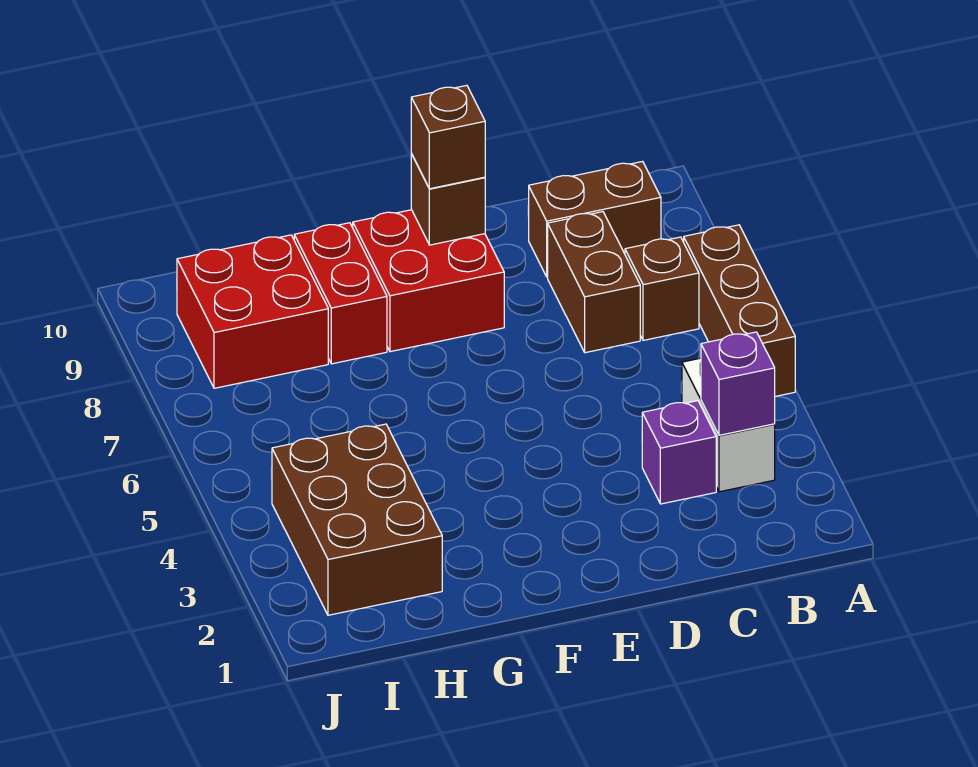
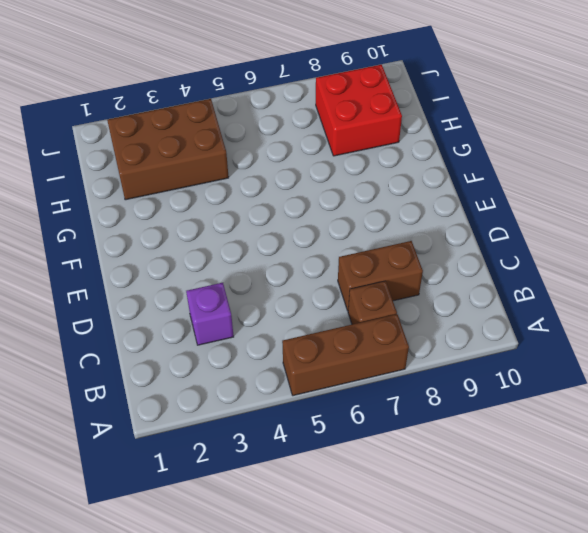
none -> white brick B3:B4 level 1
none -> brown brick B9:C9 level 1
none -> red brick E8:F9 level 1

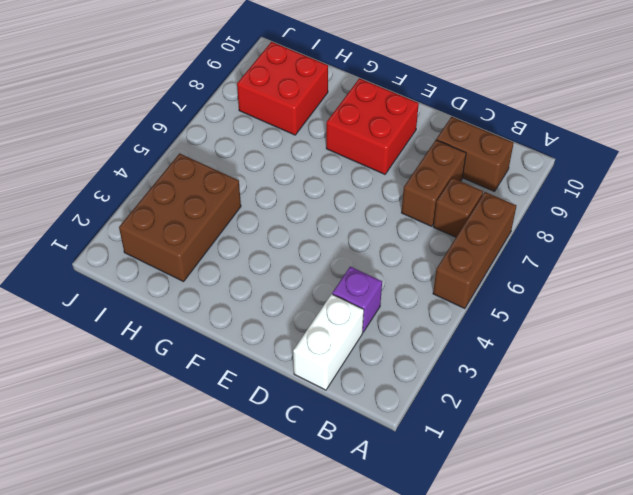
white brick C1:C2 level 1 -> white brick B3:B4 level 1
none -> red brick G8:G9 level 1
none -> purple brick B3 level 2
none -> brown brick E9 level 2

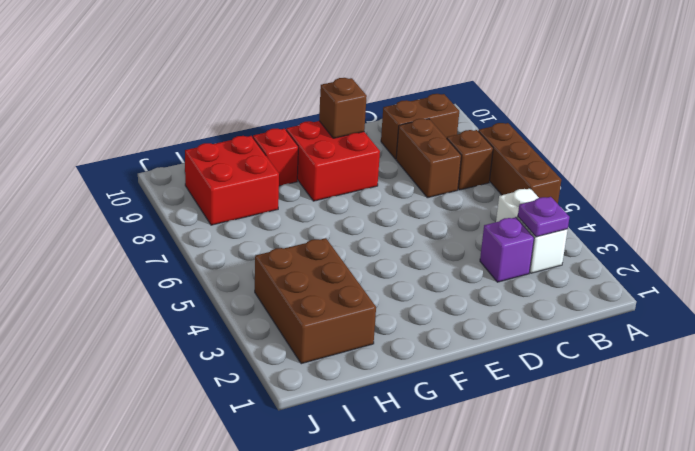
purple plate B3 level 2 -> purple brick B3 level 2
red brick G9 level 1 -> red brick G8:G9 level 1
none -> brown brick E9 level 3

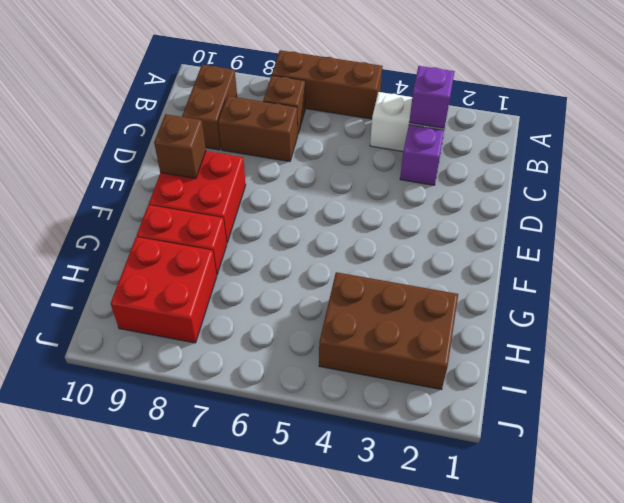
none -> brown brick E9 level 3

